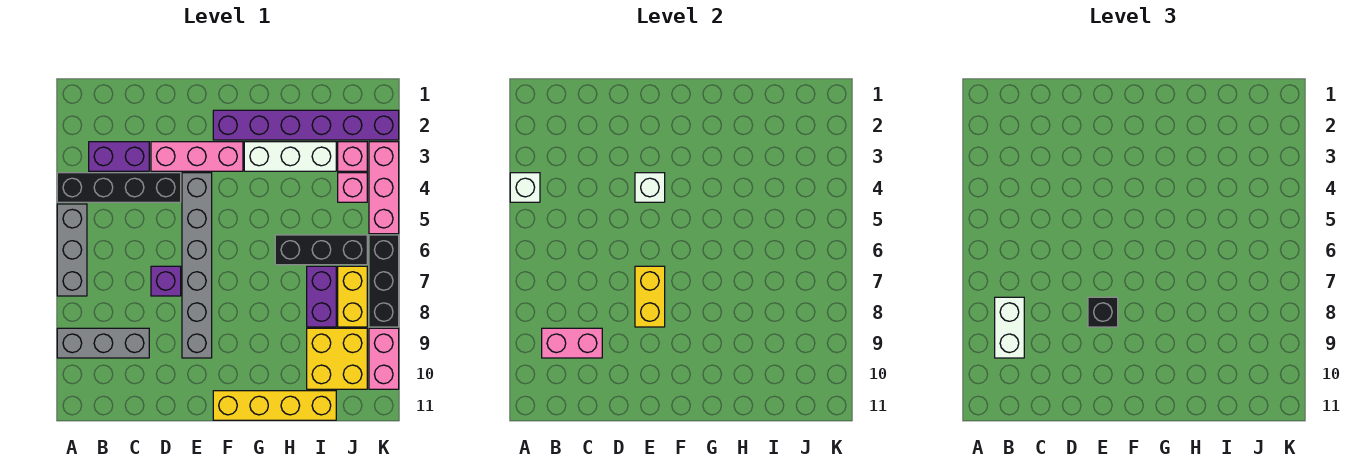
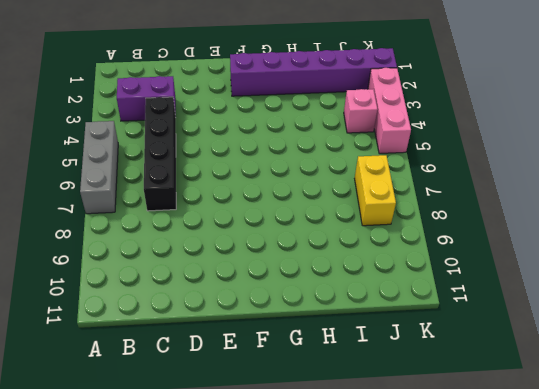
black brick C4:C7 level 1 -> black brick A4:D4 level 1
none -> grey brick A9:C9 level 1
none -> pink brick D3:F3 level 1
none -> purple brick D7 level 1

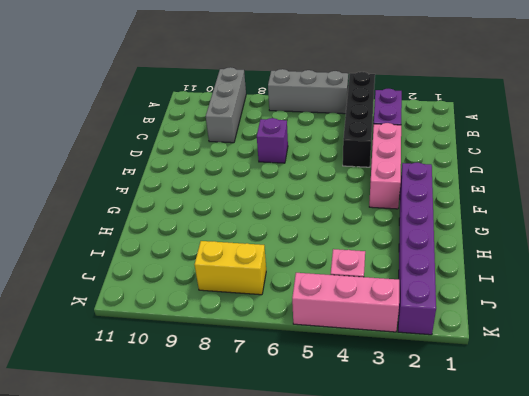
none -> grey brick E4:E9 level 1
none -> yellow brick F11:I11 level 1
none -> white brick G3:I3 level 1

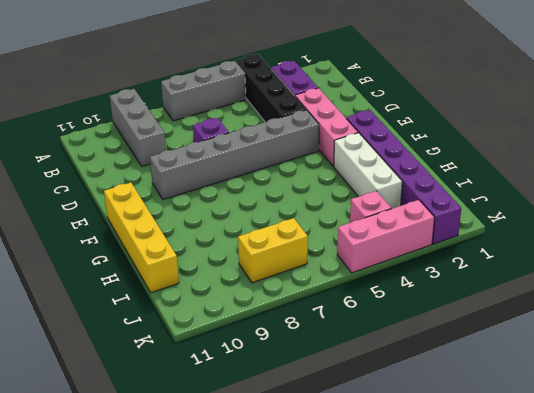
none -> black brick H6:J6 level 1
none -> purple brick I7:I8 level 1
none -> yellow brick I9:J10 level 1

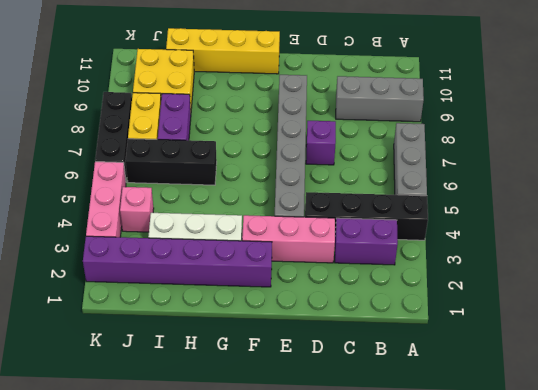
none -> pink brick J3 level 1
none -> pink brick K9:K10 level 1
none -> white brick A4 level 2

